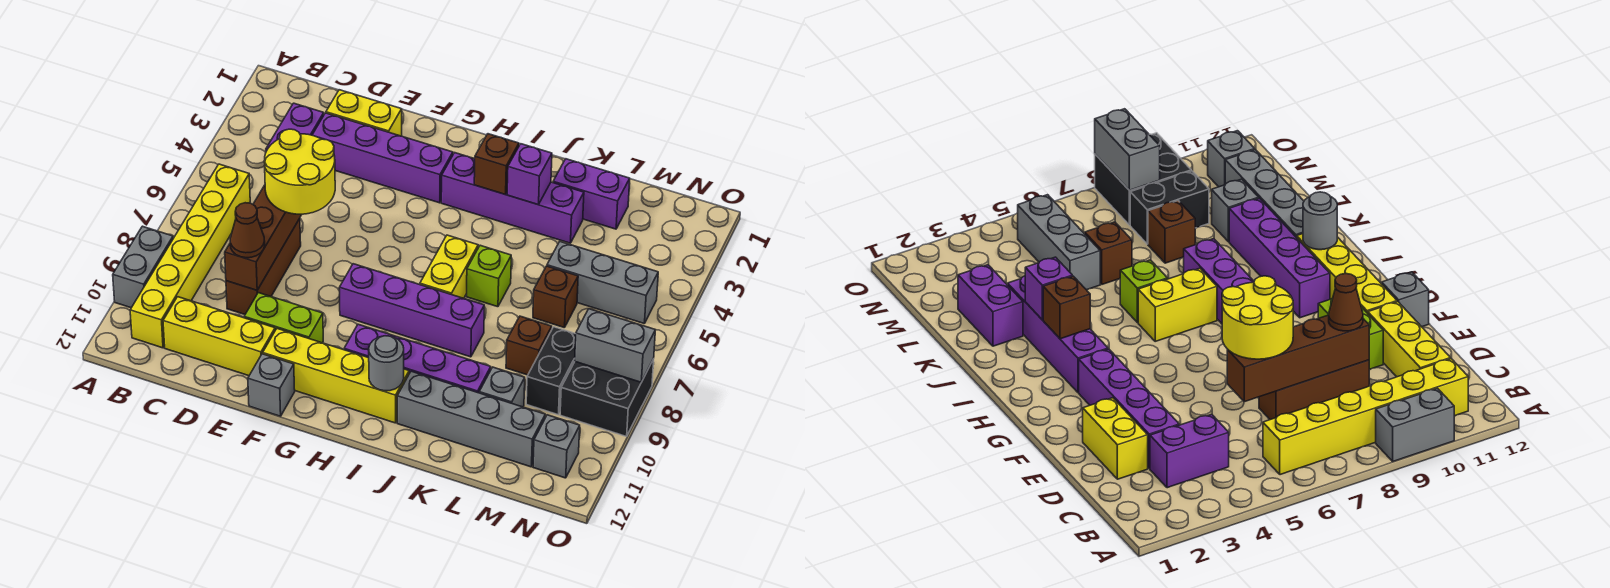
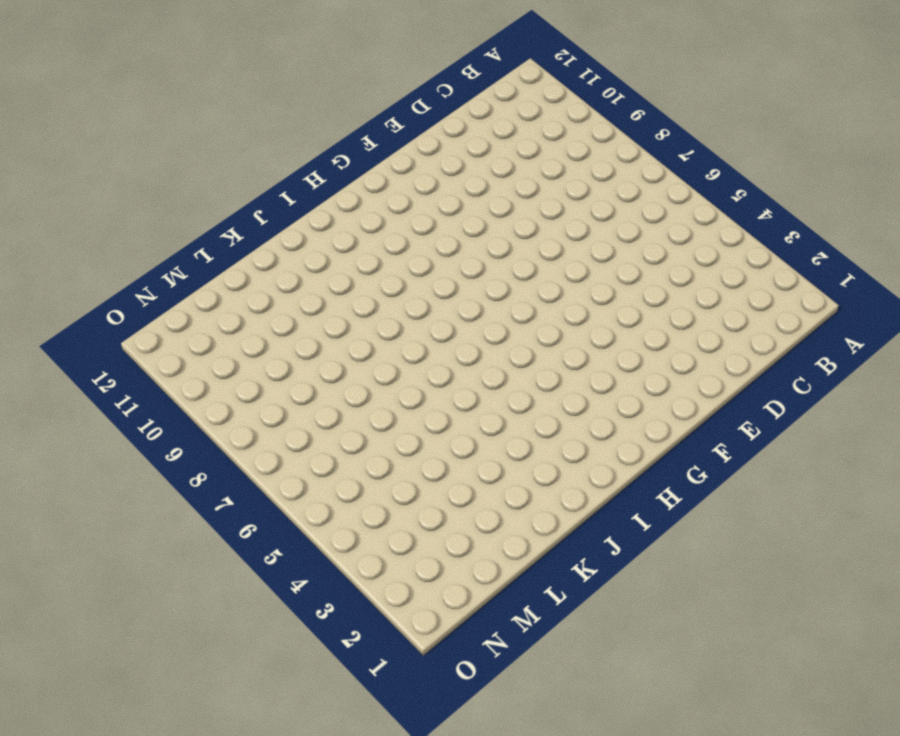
none -> grey brick A9:A10 level 1
none -> yellow brick B6:B11 level 1
none -> purple brick C3:C4 level 1
none -> yellow brick C11:E11 level 1

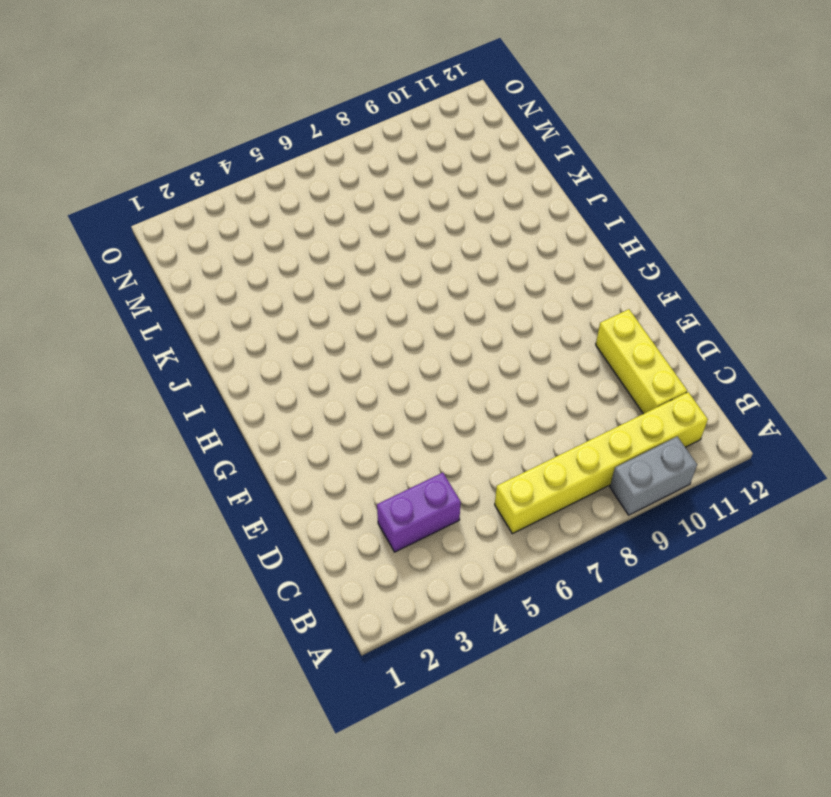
none -> yellow brick D2:E2 level 1
none -> purple brick D3:G3 level 1
none -> brown brick D7:D9 level 1
none -> lime brick E10:F10 level 1

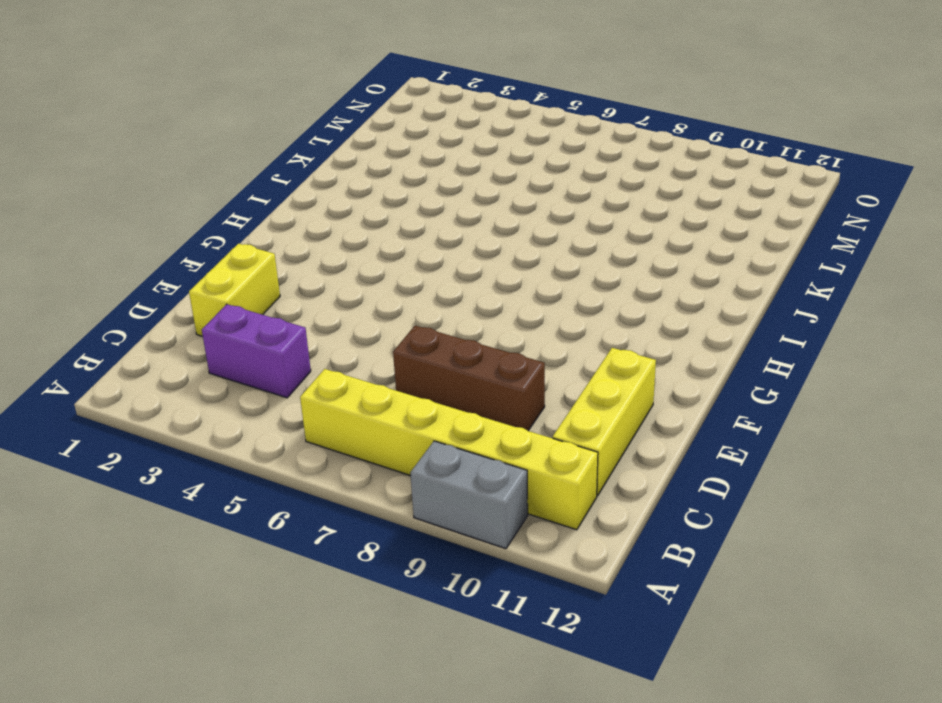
none -> purple brick D3:G3 level 1
none -> lime brick E10:F10 level 1
none -> yellow brick F11:I11 level 1
none -> grey brick F12 level 1

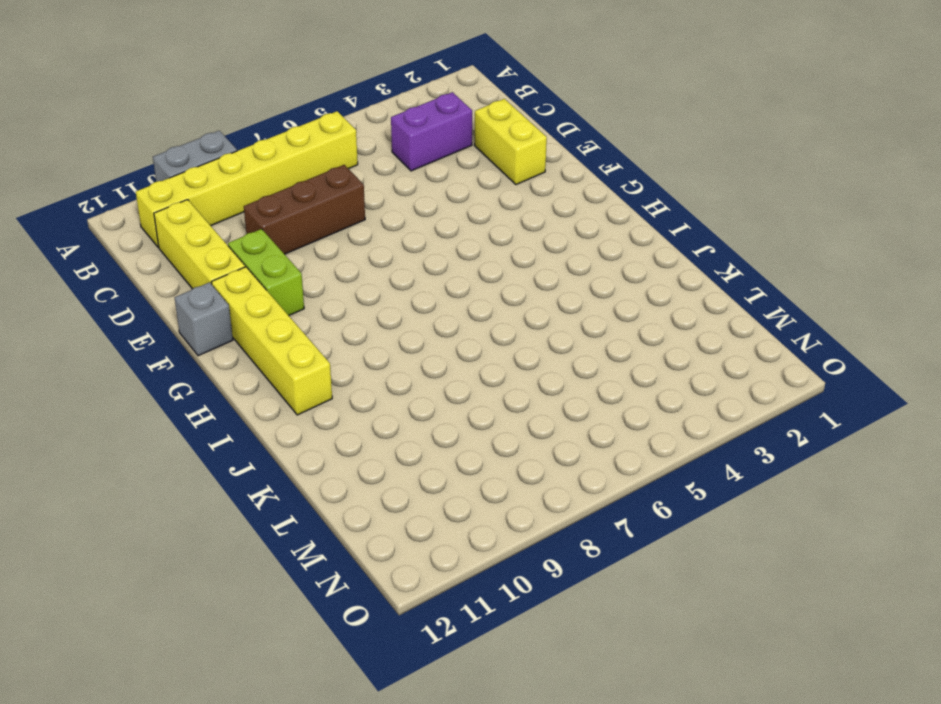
none -> purple brick D3:G3 level 1
none -> purple brick G8:J8 level 1
none -> purple brick H3:K3 level 1
none -> purple brick H10:K10 level 1

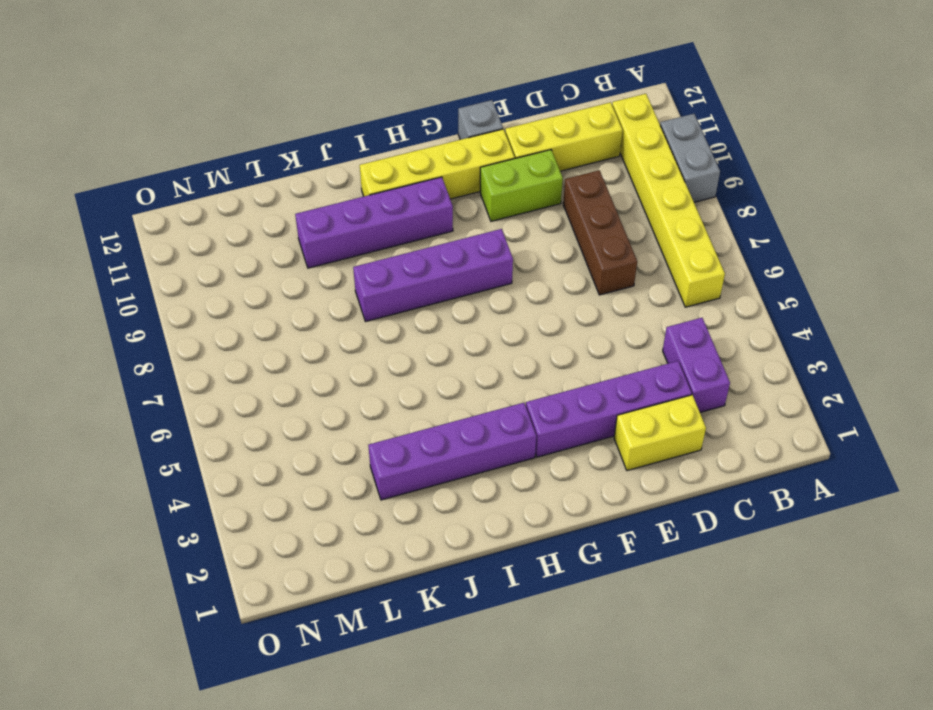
none -> yellow brick I6:I7 level 1
none -> lime brick J6 level 1
none -> grey brick J11:M11 level 1
none -> purple brick K2:L2 level 1

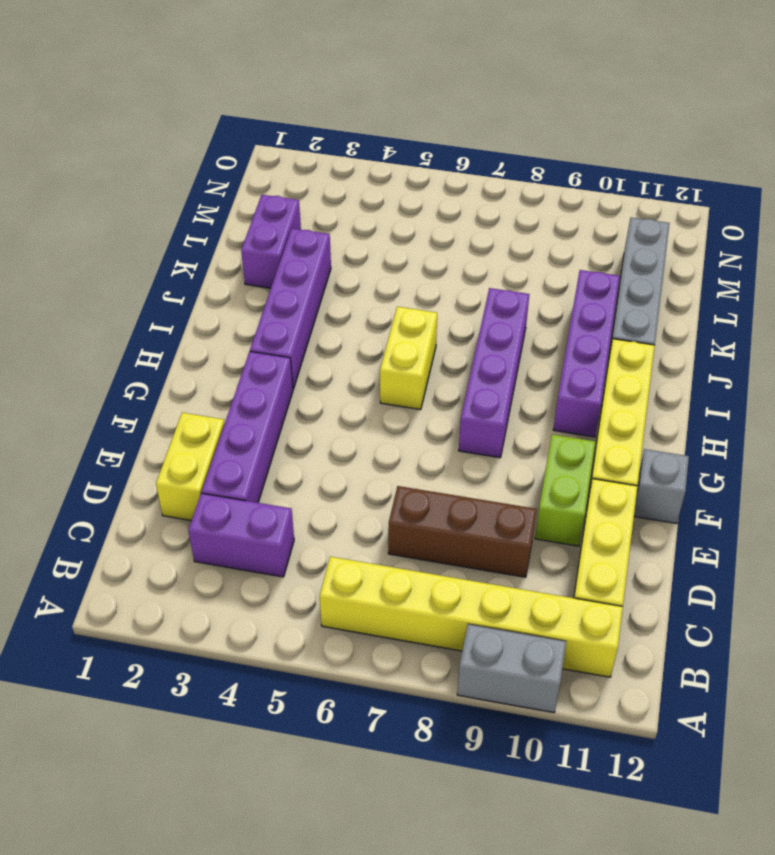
yellow brick H6:I6 level 1 -> yellow brick I6:I7 level 1
none -> lime brick J6 level 1
none -> grey brick L5:N5 level 1
none -> brown brick L6 level 1
none -> brown brick L8 level 1

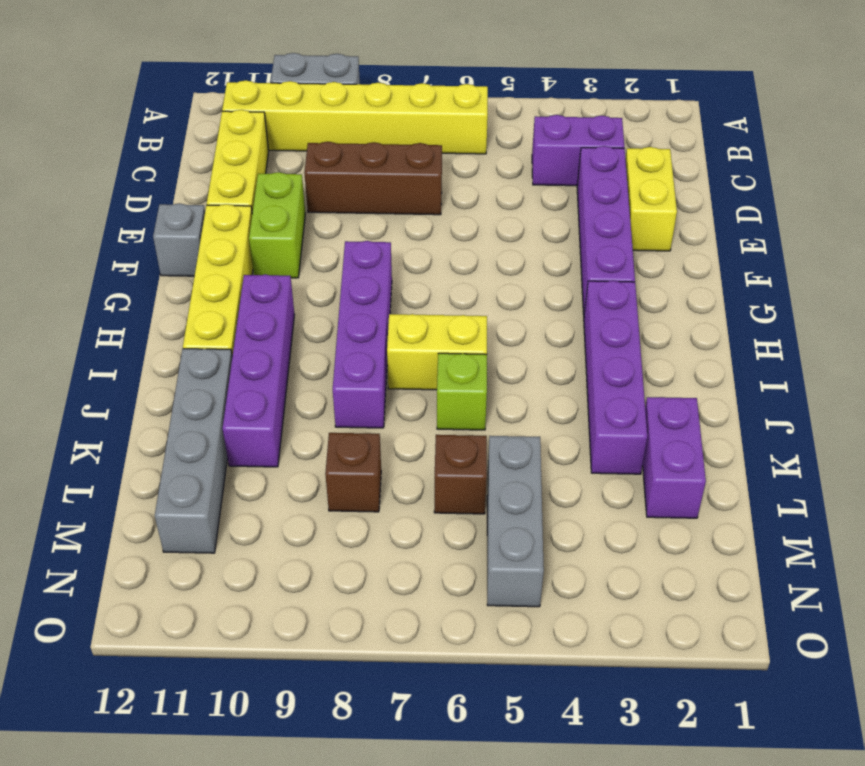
none -> grey brick L10 level 1
none -> black brick M8:M9 level 1
none -> black brick N8:O9 level 1
none -> grey brick N11 level 1

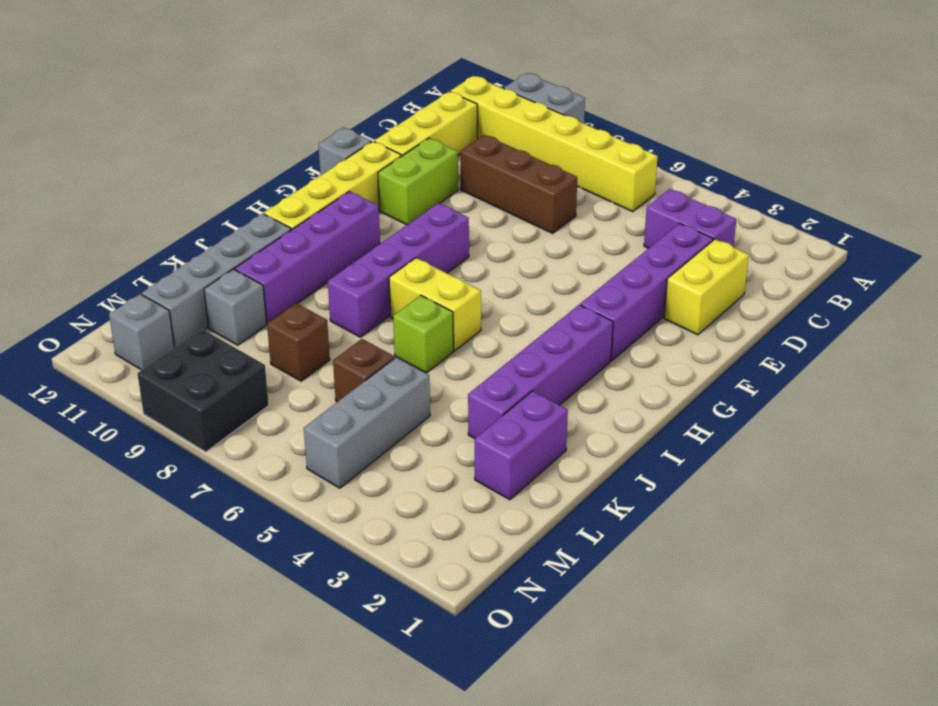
none -> black brick M8:M9 level 1
none -> brown brick D6:D9 level 2
none -> brown brick I3 level 2
none -> grey round brick I11 level 2

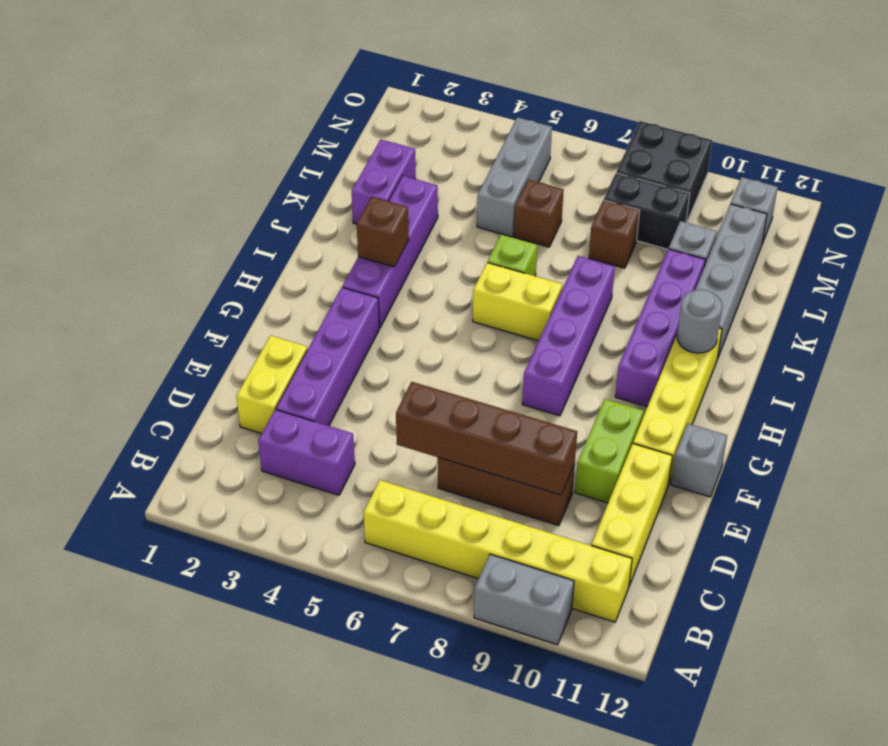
none -> purple brick J3 level 2
none -> grey brick N8:O8 level 2
none -> yellow round brick D6:E7 level 3
none -> brown cone D9 level 3

